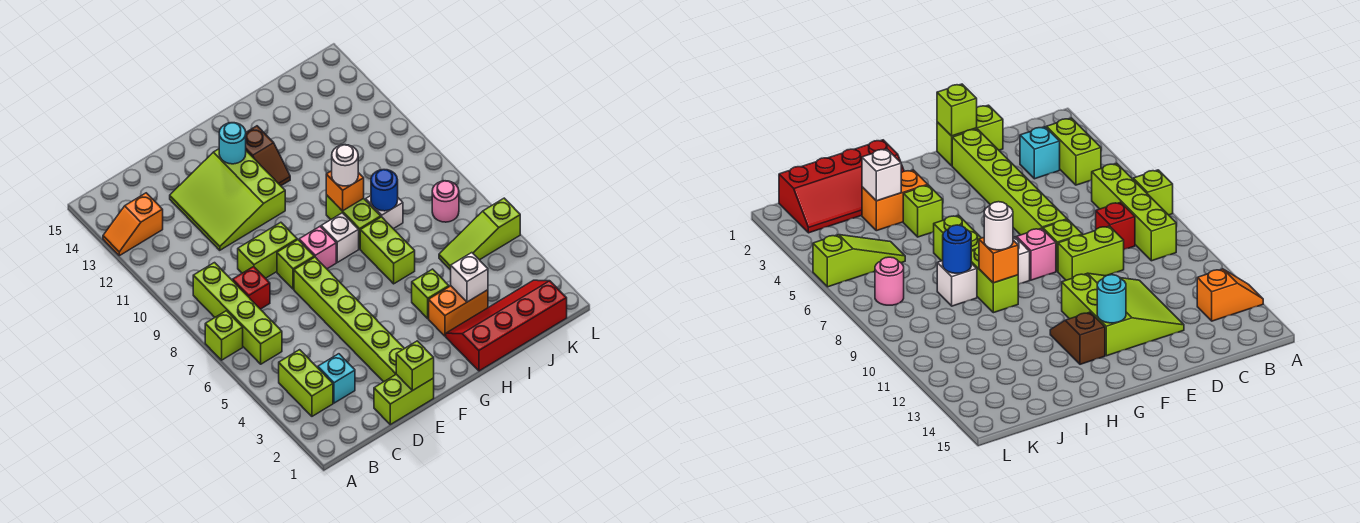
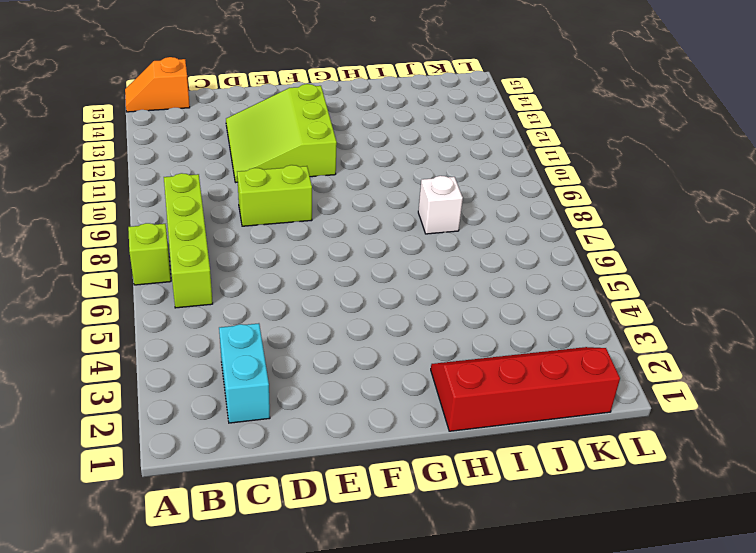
orange slope A15:B15 level 1 top B -> orange slope A13:B13 level 1 top B
cyan brick C2:C3 level 1 -> cyan brick C3 level 1
none -> lime brick B3:B4 level 1
none -> red brick C8 level 1
none -> lime brick D1:E1 level 1

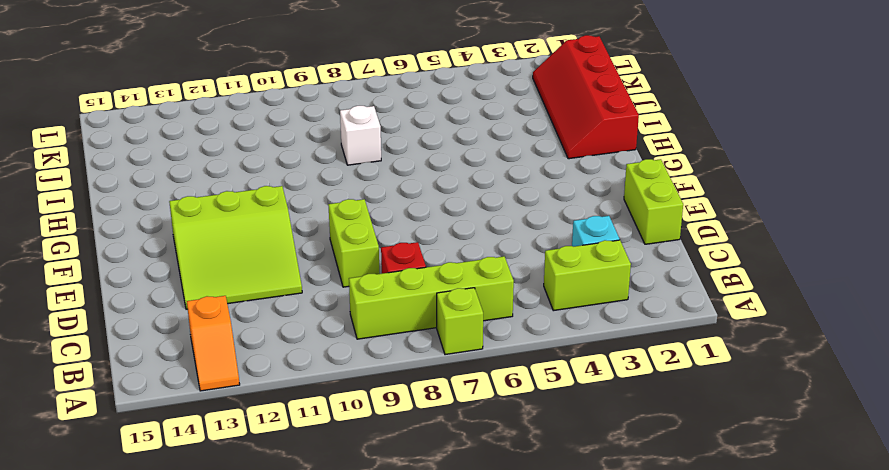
none -> lime brick E2:E7 level 1
none -> lime brick E8 level 1
none -> pink brick F8 level 1

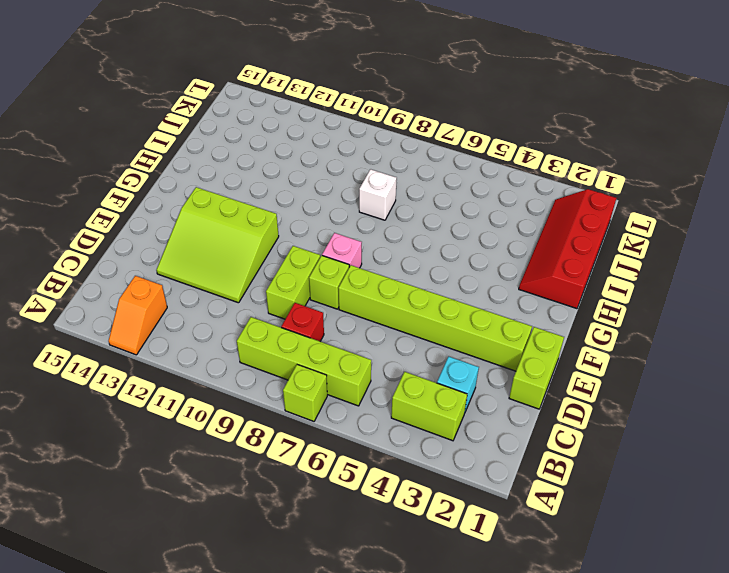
none -> white brick G8 level 1
none -> brown slope G12:G13 level 1 top 13
none -> orange brick H3:I3 level 1

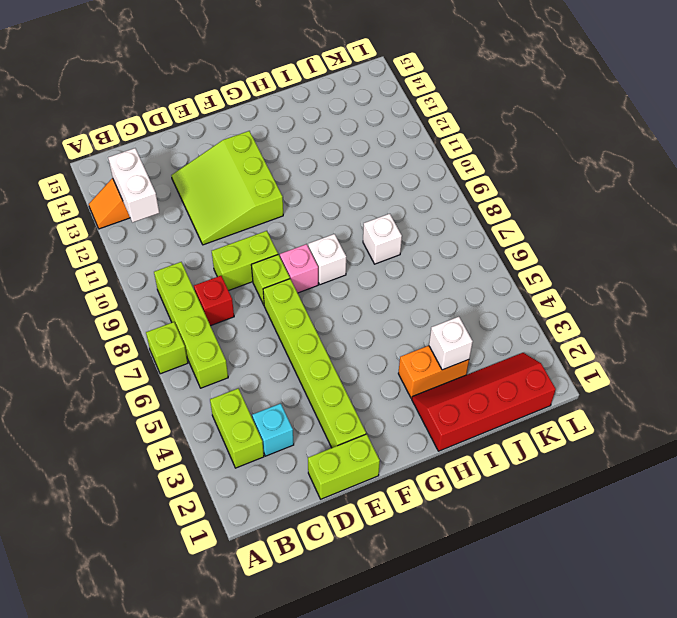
white brick B12:B13 level 2 -> none
none -> brown slope G12:G13 level 1 top 13
none -> lime brick H4 level 1
none -> lime brick H6:H7 level 1

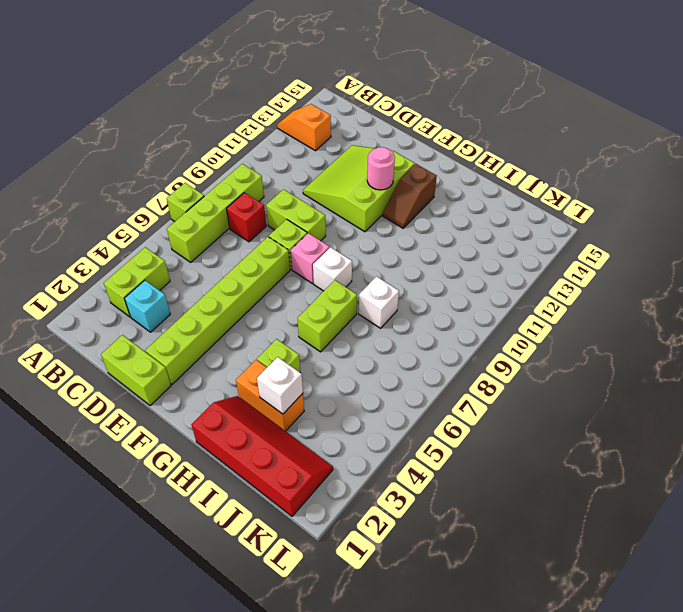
pink round brick F12 level 2 -> pink round brick K7 level 1
none -> lime brick H8:H9 level 1
none -> lime slope J5:L5 level 1 top L
none -> lime brick E1 level 2

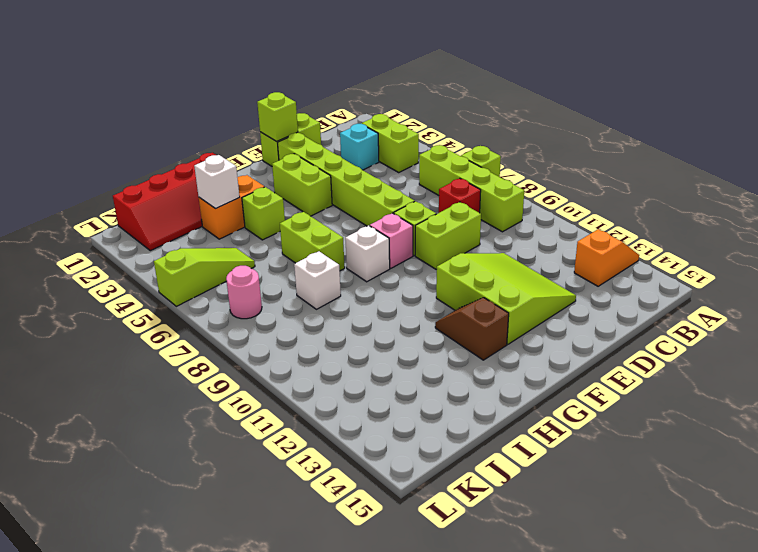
lime brick F3:F4 level 1 -> lime brick H8:H9 level 1
none -> cyan round brick F13 level 2
none -> orange brick H9 level 2
none -> blue round brick I8 level 2

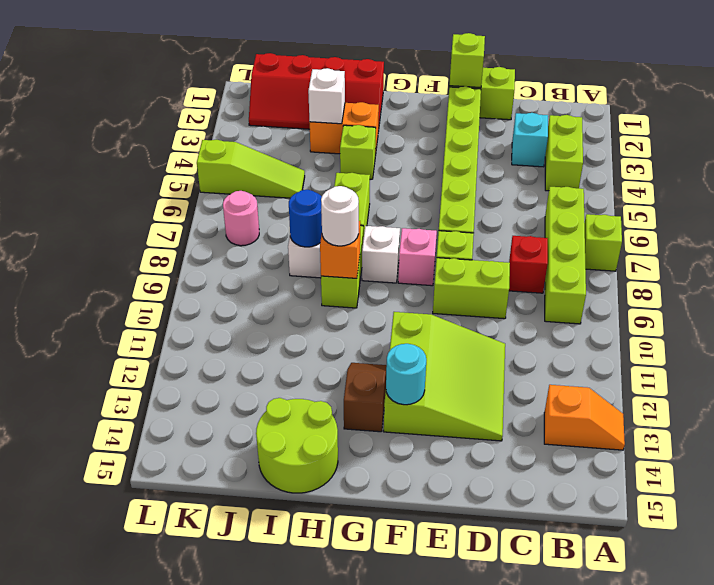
lime round brick H14:I15 level 1 -> none

